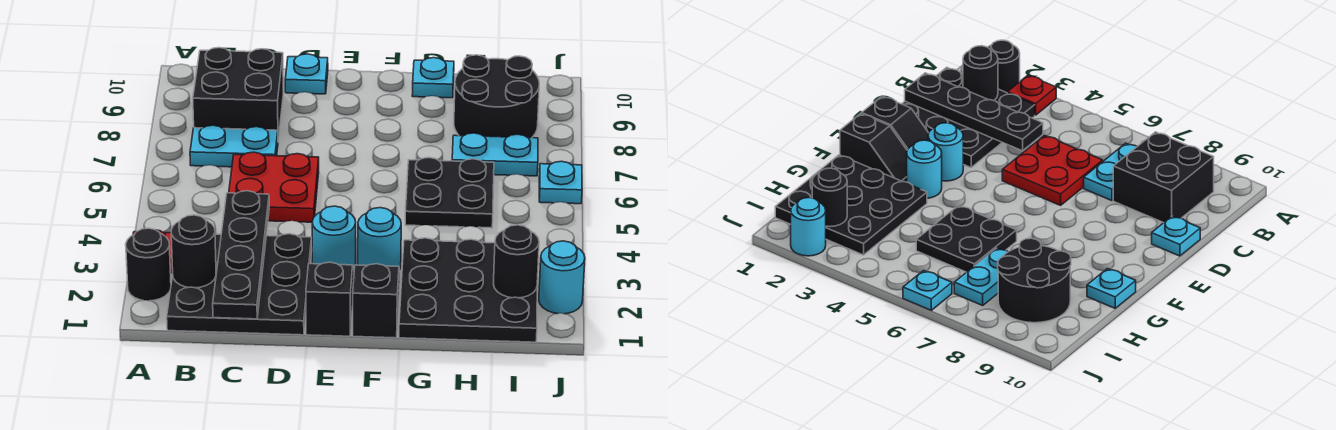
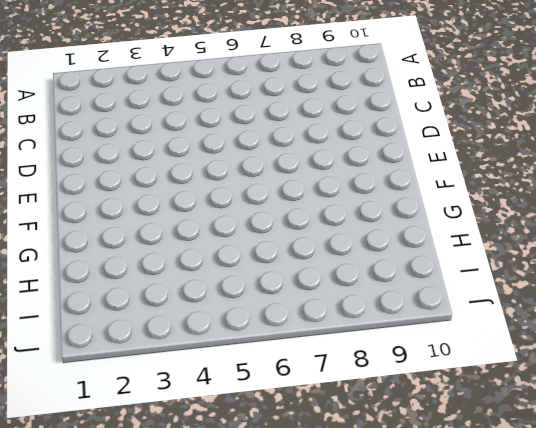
none -> black round brick A2 level 1
none -> red plate A3 level 1
none -> black plate B1:D3 level 1

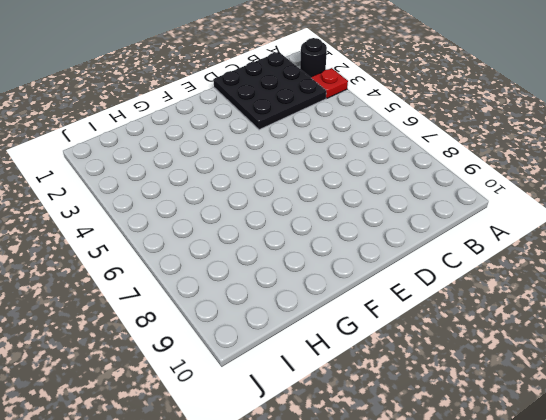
none -> cyan plate B7:C7 level 1
none -> black brick B8:C9 level 1
none -> red plate C5:D6 level 1

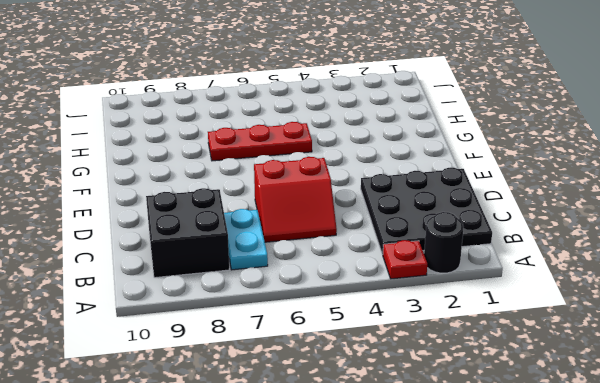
red slope C5:D6 level 1 top D -> red plate C5:D6 level 1
red plate G5:G7 level 1 -> black plate G5:H6 level 1
none -> cyan plate D10 level 1
none -> black slope E1:E2 level 1 top 1
none -> cyan round brick E3 level 1

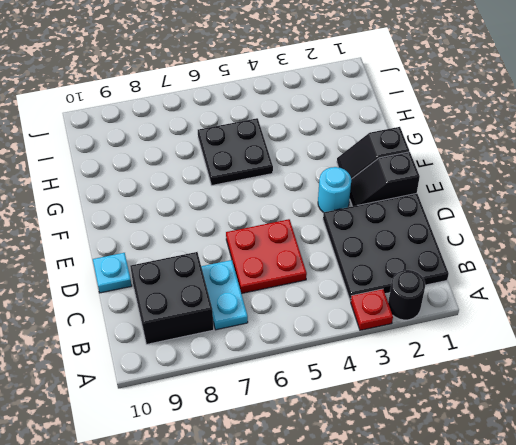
none -> cyan round brick F3 level 1
none -> black plate G1:I3 level 1
none -> cyan plate G10 level 1

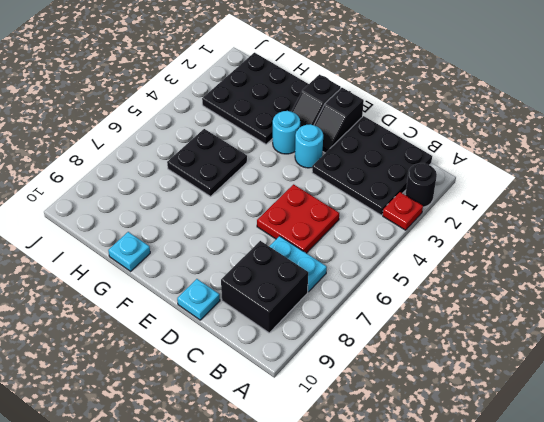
none -> cyan plate H7:I7 level 1
none -> black round brick H8:I9 level 1
none -> cyan round brick J2 level 1

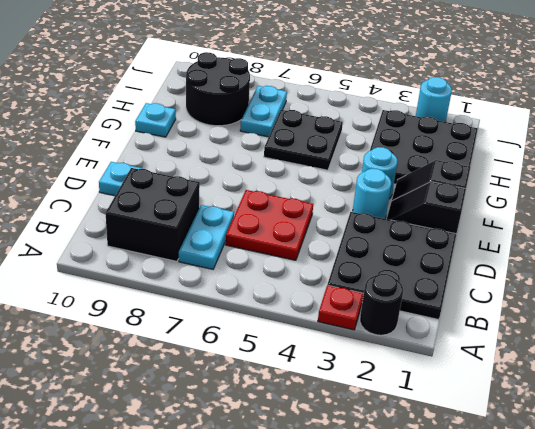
none -> cyan plate J6 level 1
none -> black round brick B2 level 2
none -> black plate C1:C4 level 2

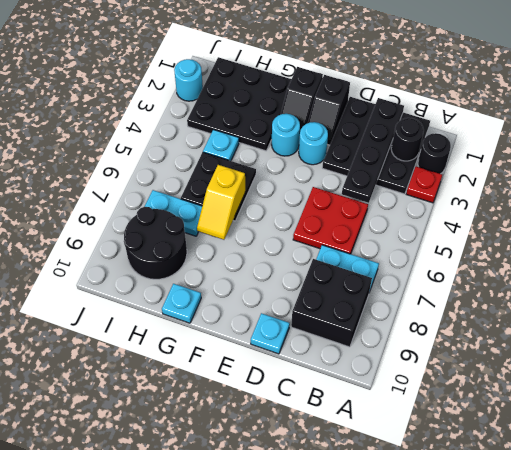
yellow slope G6:G7 level 2 top 6 -> none
cyan plate H4 level 1 -> cyan plate J6 level 1
none -> black round brick I2 level 2

